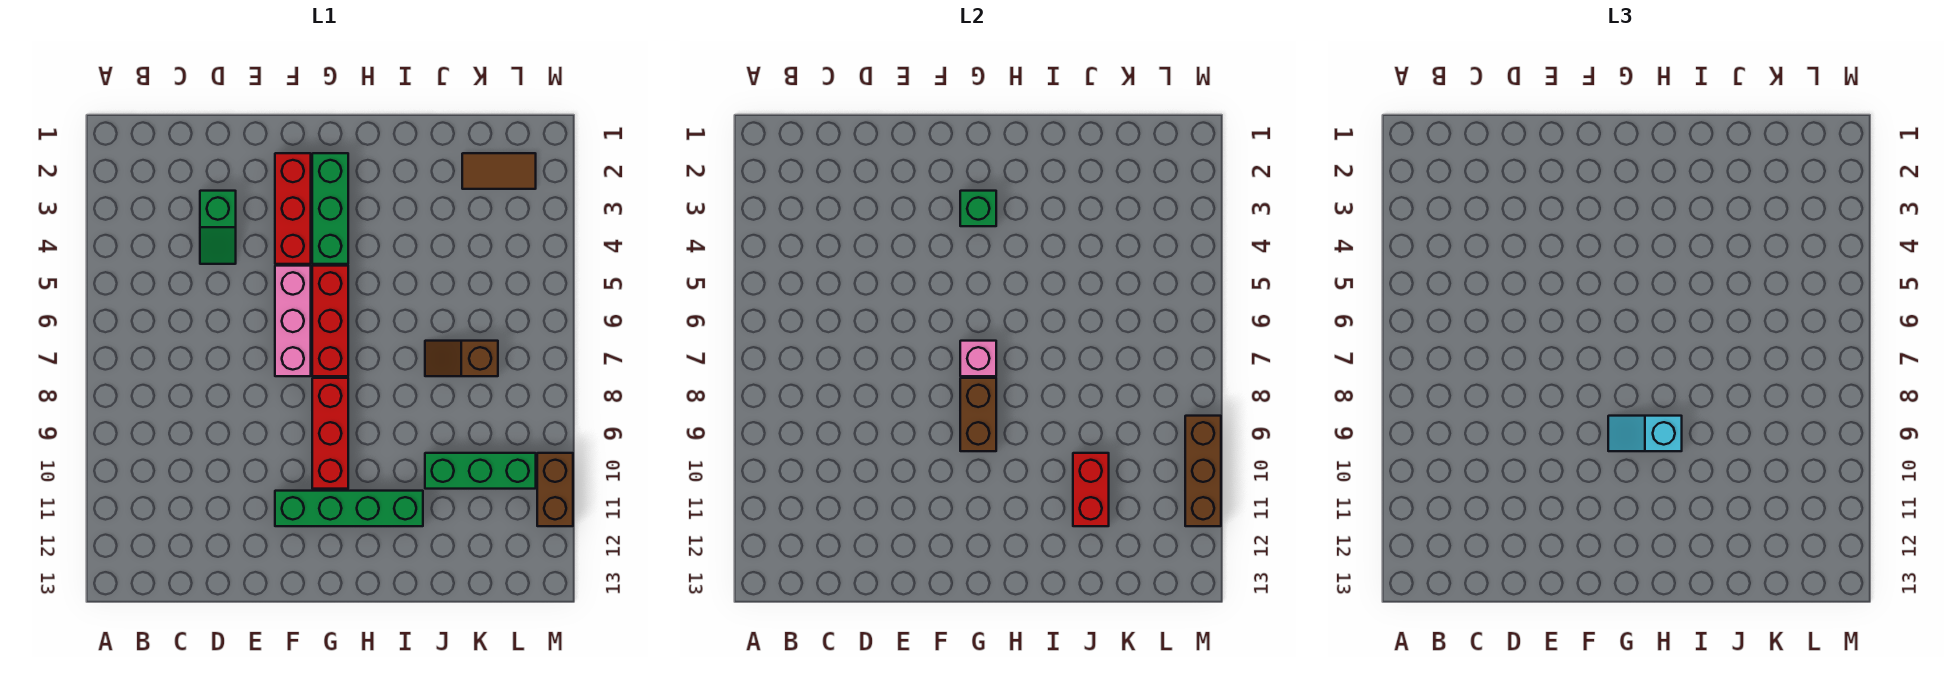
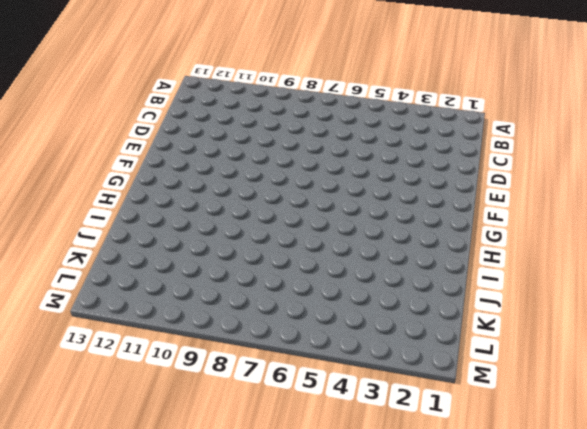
none -> green slope D3:D4 level 1 top 3
none -> red brick F2:F4 level 1
none -> pink brick F5:F7 level 1

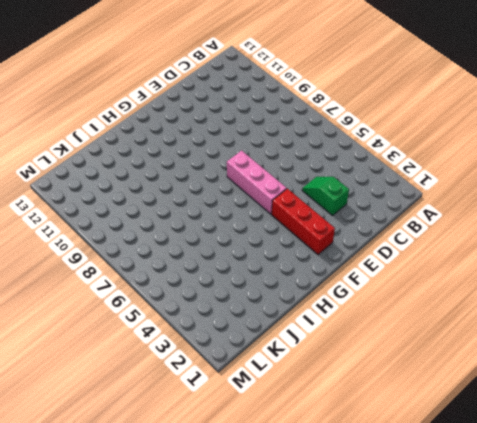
none -> green brick F11:I11 level 1
none -> green brick G2:G4 level 1
none -> red brick G5:G7 level 1

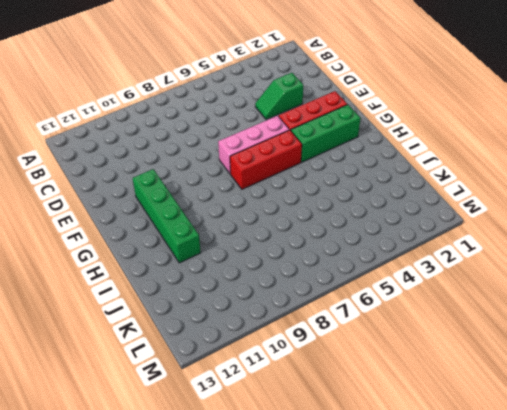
none -> red brick G8:G10 level 1
none -> brown slope J7:K7 level 1 top K
none -> green brick J10:L10 level 1

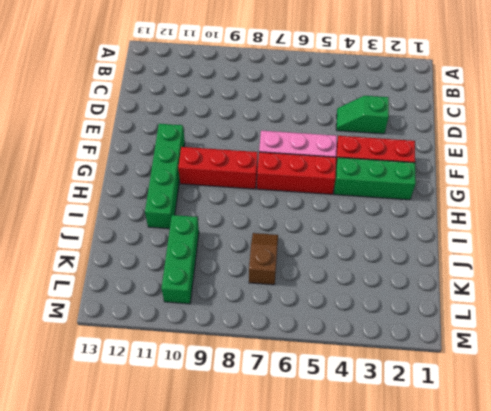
none -> brown tile K2:L2 level 1
none -> brown brick M10:M11 level 1
none -> green brick G3 level 2

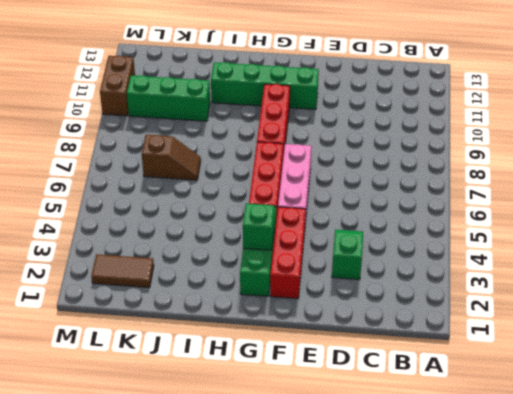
none -> pink brick G7 level 2
none -> brown brick G8:G9 level 2
none -> red brick J10:J11 level 2

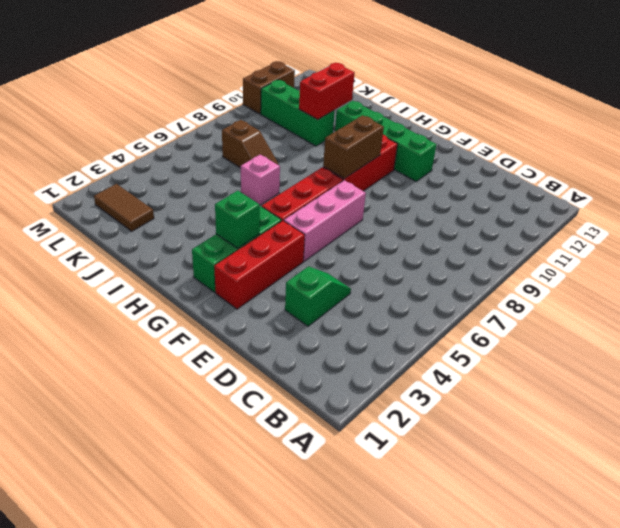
pink brick I6 level 1 -> pink brick G7 level 2
none -> brown brick M9:M11 level 2
none -> cyan slope G9:H9 level 3 top H

